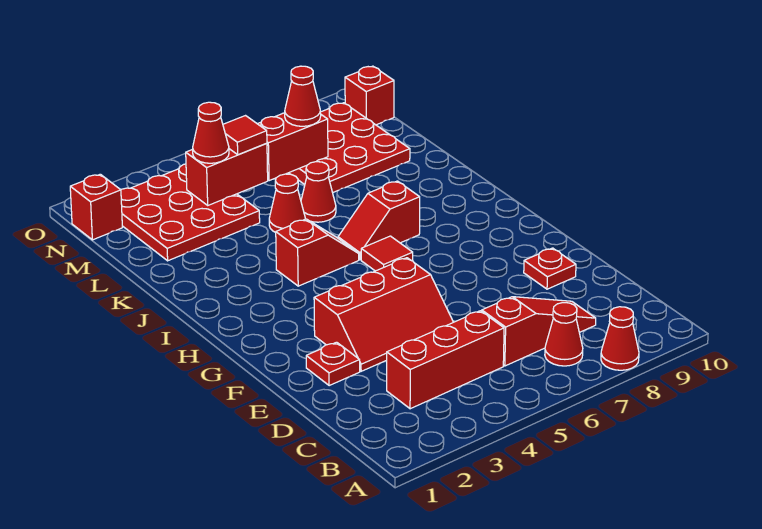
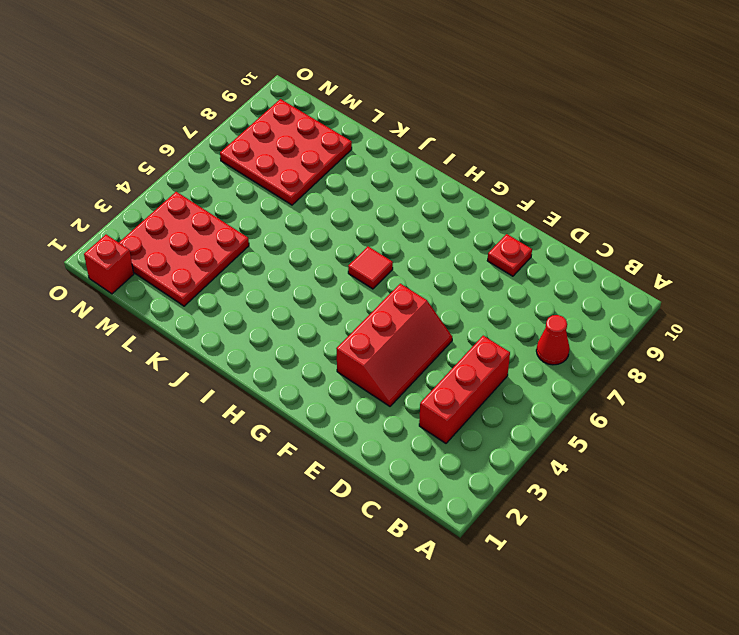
none -> red cone A8 level 1
none -> red slope C6:C8 level 1 top 6
none -> red plate E2 level 1

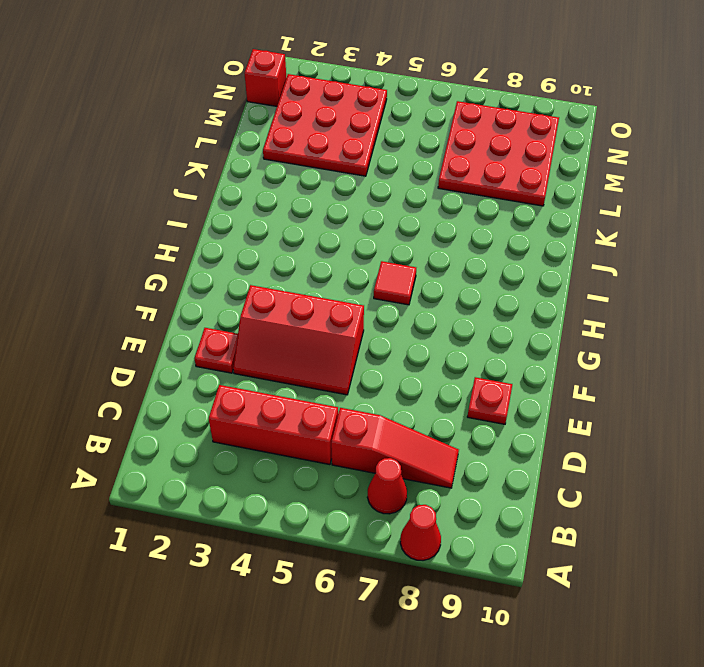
none -> red slope I4:I5 level 1 top 4
none -> red slope I6:I7 level 1 top 7
none -> red cone K5 level 1

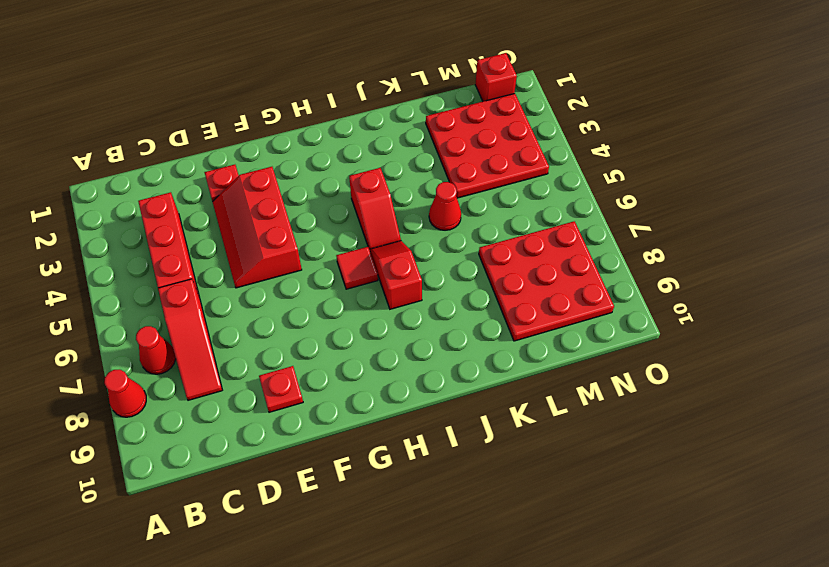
none -> red cone K6 level 1
none -> red brick N10 level 1
none -> red brick M4:M5 level 2

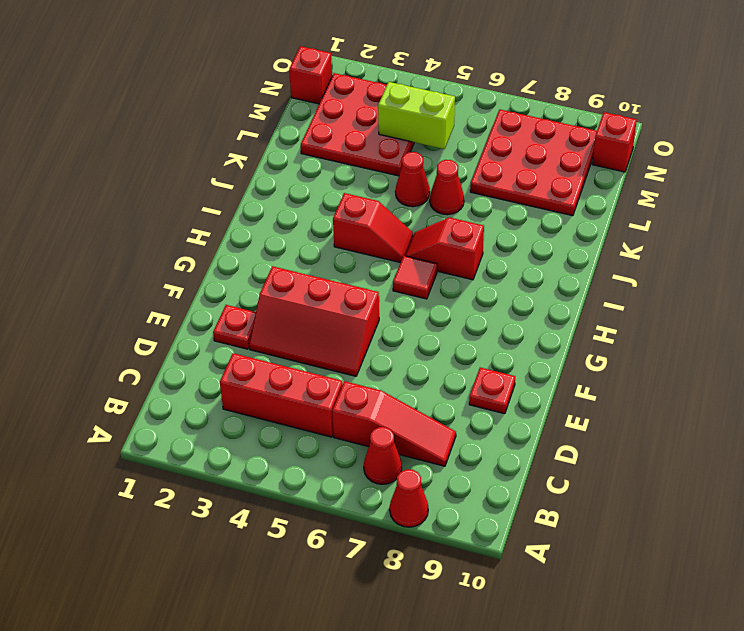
lime brick M4:M5 level 2 -> red brick M4:M5 level 2
none -> red brick M6:M7 level 2
none -> red cone M4 level 3
none -> red tile M5 level 3

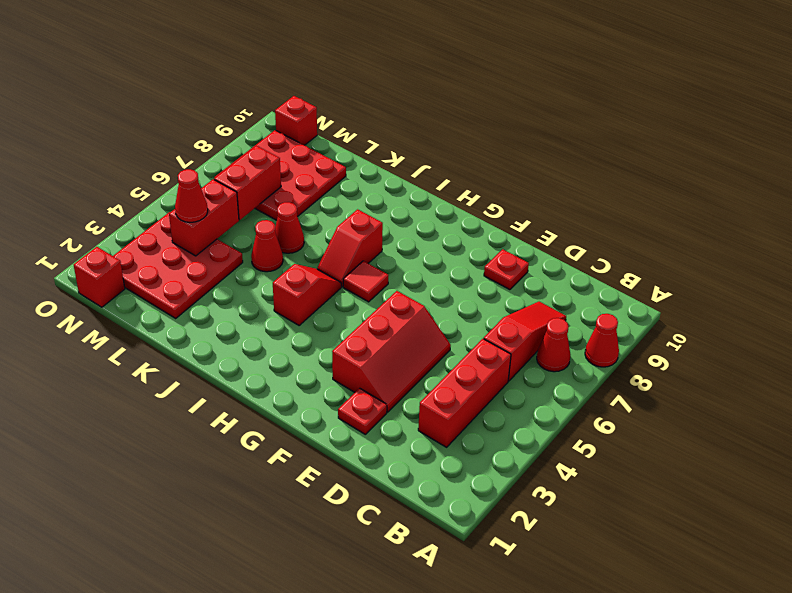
none -> red tile M5 level 3
none -> red cone M7 level 3

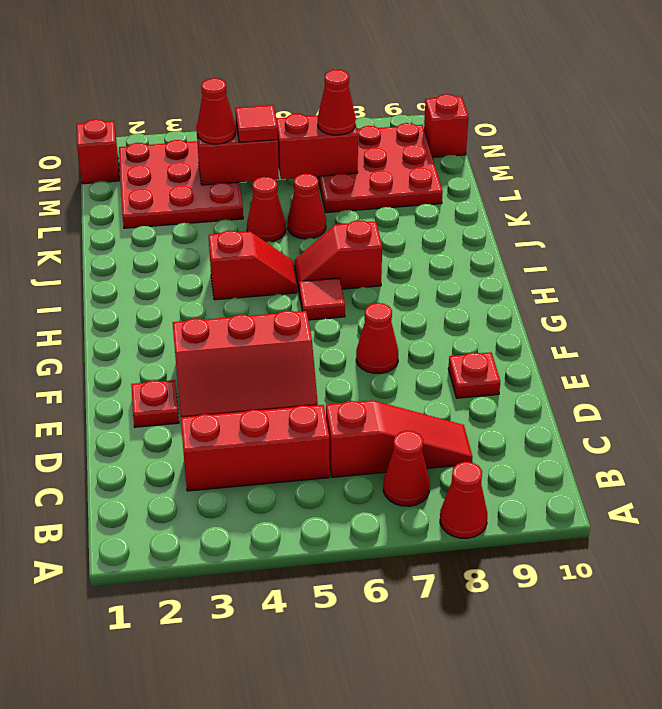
red cone F7 level 1 -> none

